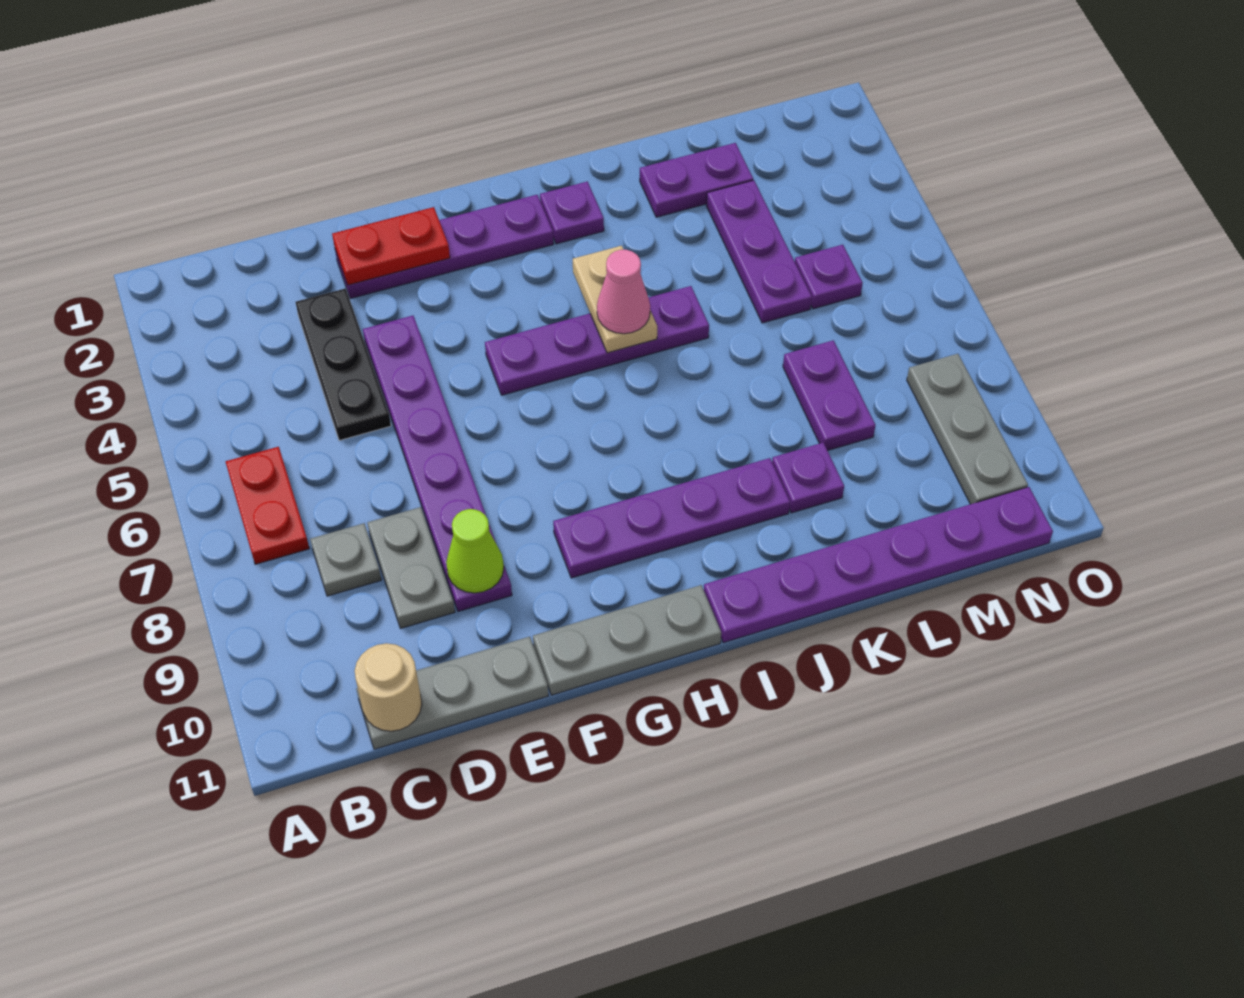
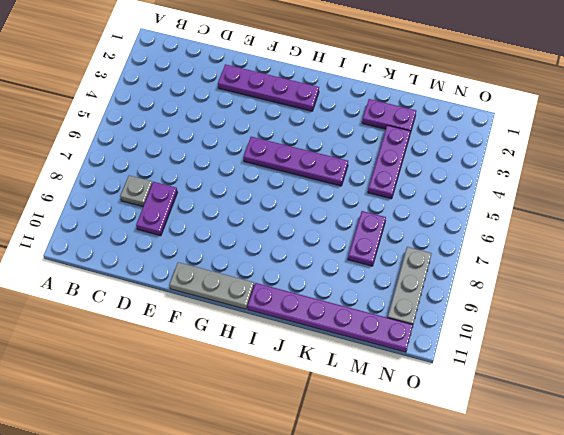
purple plate D8:D9 level 1 -> grey plate D8:D9 level 1
none -> red plate B6:B7 level 1
none -> grey plate C11:E11 level 1
none -> black plate D3:D5 level 1

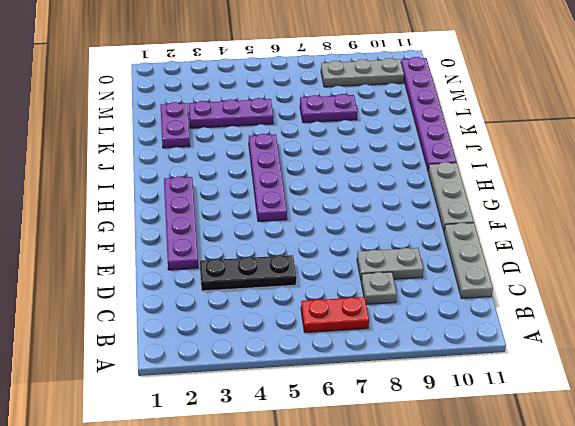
none -> purple plate E4:E9 level 1
none -> purple plate G9:J9 level 1
none -> purple plate I2 level 1

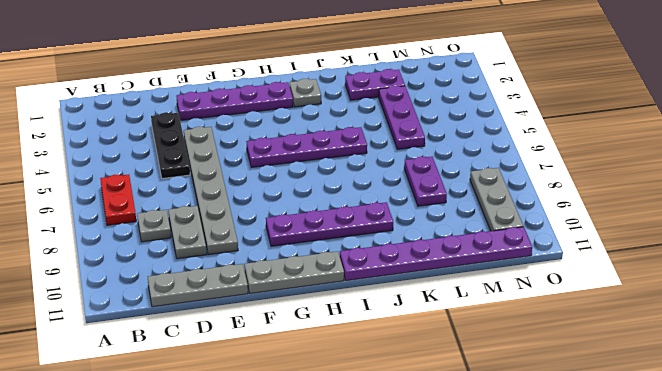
grey plate E4:E9 level 1 -> purple plate E4:E9 level 1
grey plate I2 level 1 -> purple plate I2 level 1
none -> purple plate K9 level 1
none -> purple plate M5 level 1
none -> tan round brick C11 level 2

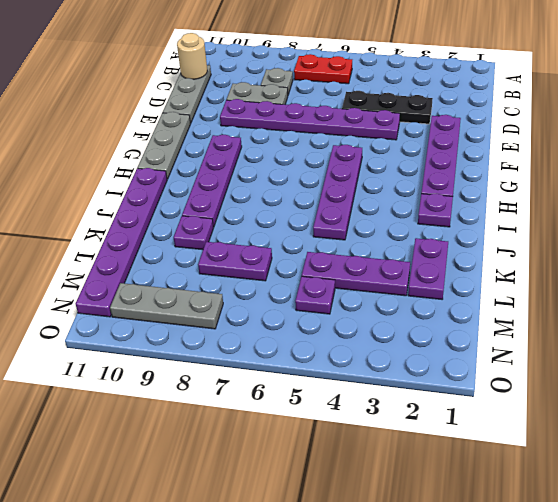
none -> red plate E2:F2 level 2
none -> lime cone E9 level 2
none -> tan plate I4:I5 level 2

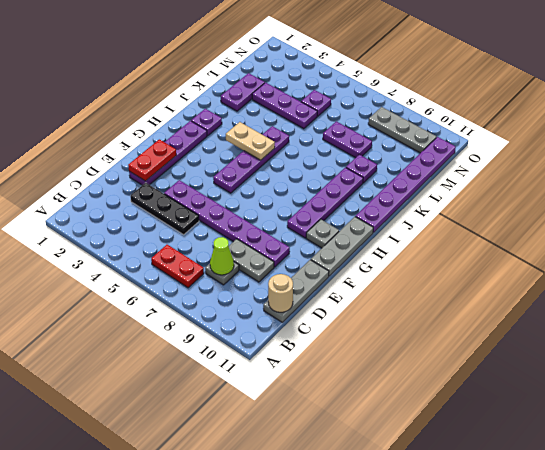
lime cone C8 level 2 -> lime cone E9 level 2
grey plate G10 level 1 -> none
none -> pink cone I5 level 3

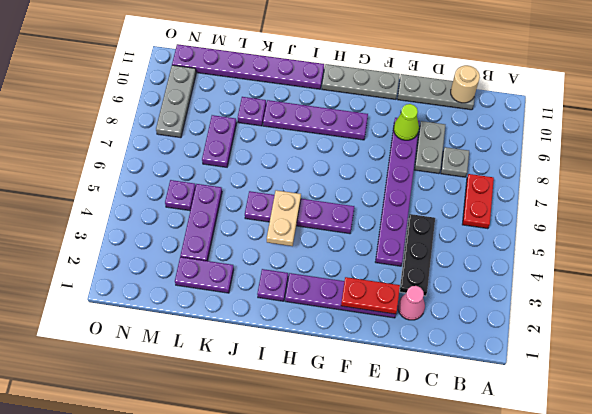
pink cone D2 level 1 -> pink cone I5 level 3

